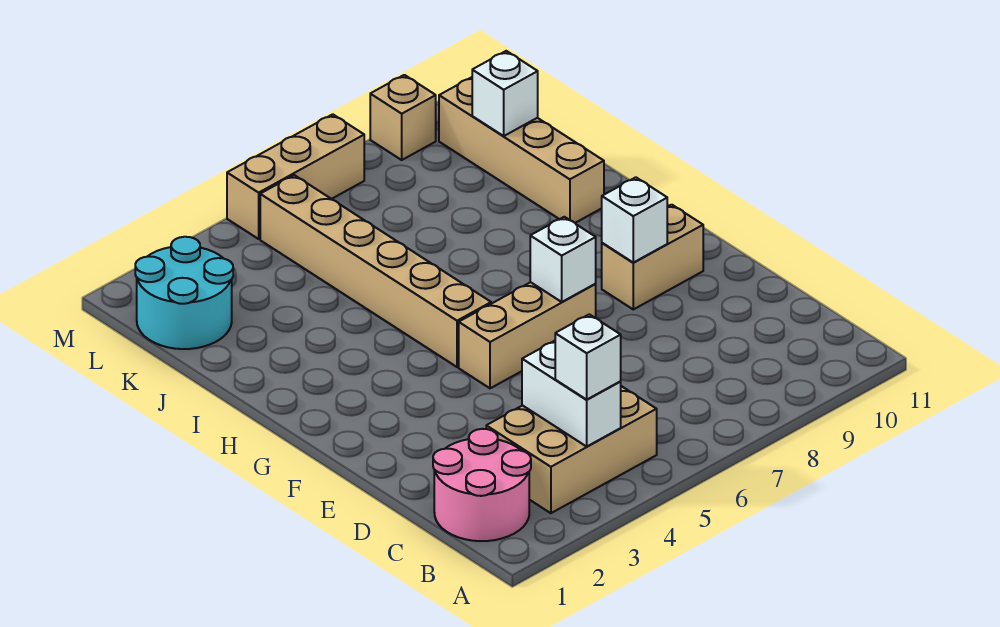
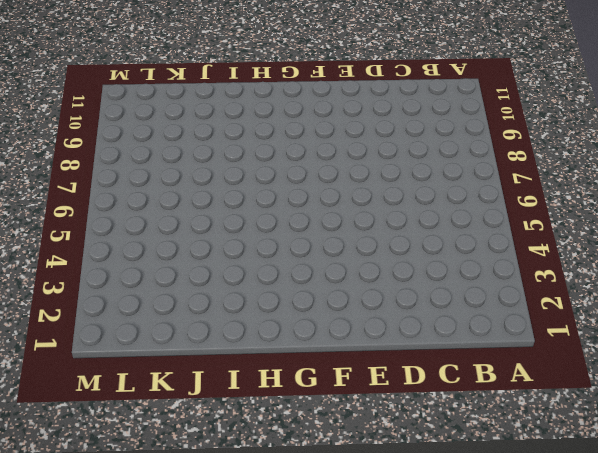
none -> pink round brick B1:C2 level 1
none -> tan brick B3:C5 level 1
none -> tan brick F5:F7 level 1

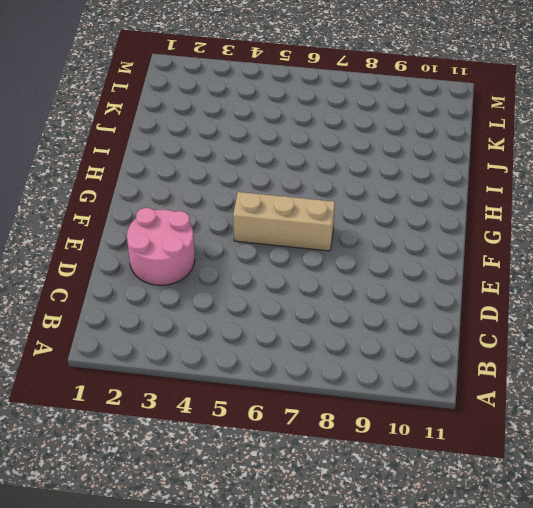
pink round brick D2:E3 level 1 -> pink round brick B1:C2 level 1
none -> tan brick B3:C5 level 1
none -> tan brick F9:F10 level 1
none -> tan brick G5:L5 level 1

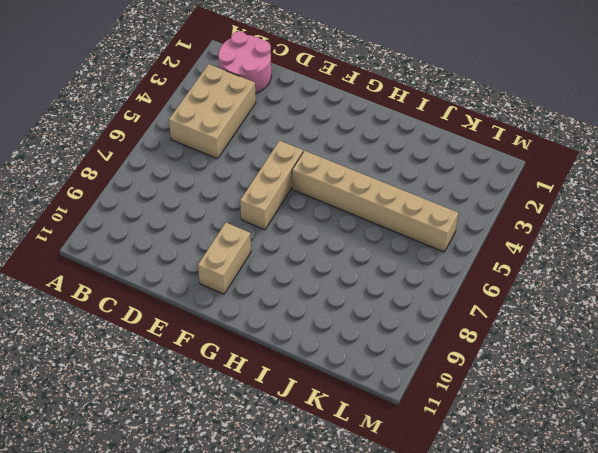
none -> tan brick I10:L10 level 1
none -> cyan round brick K1:L2 level 1
none -> tan brick M5:M7 level 1

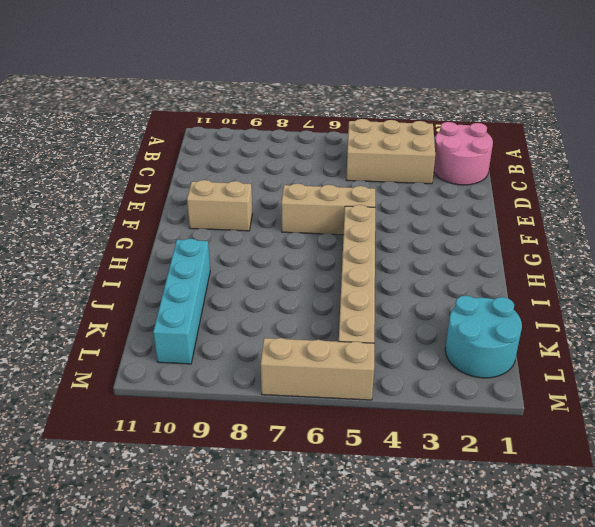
cyan brick I10:L10 level 1 -> tan brick I10:L10 level 1
none -> tan brick M9 level 1
none -> white brick B4:C4 level 2
none -> white brick F7 level 2

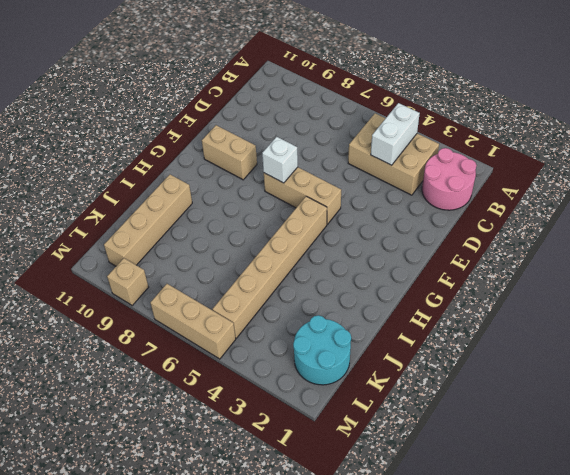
none -> white brick F9 level 2
none -> white brick K10 level 2
none -> white brick B4 level 3

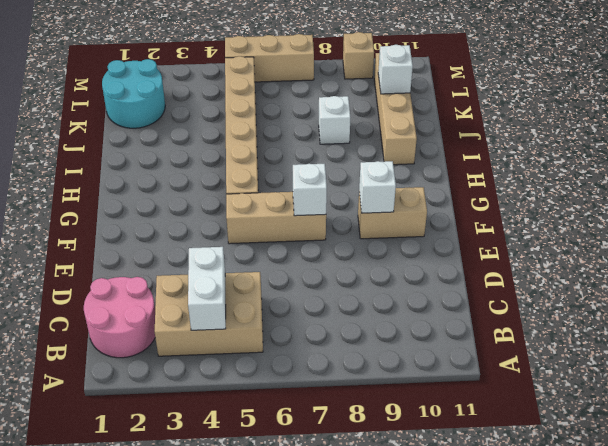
white brick J8 level 1 -> white brick B4 level 3

